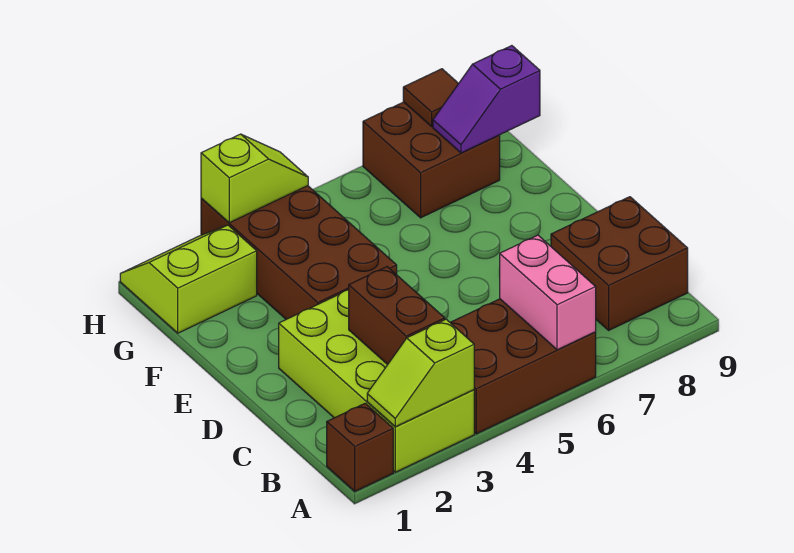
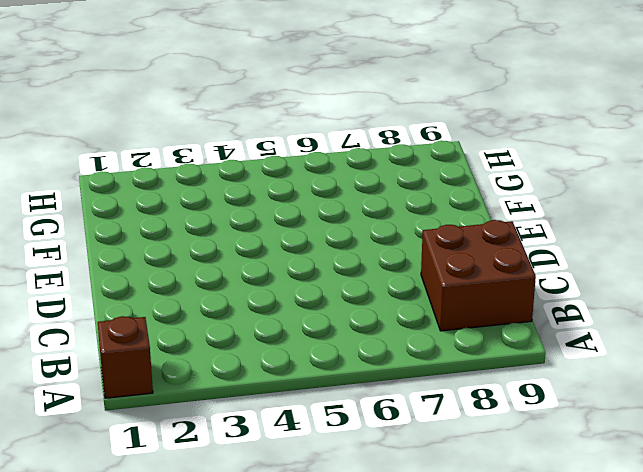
none -> lime brick A2:D3 level 1
none -> brown brick A4:B6 level 1
none -> brown brick E3:H4 level 1

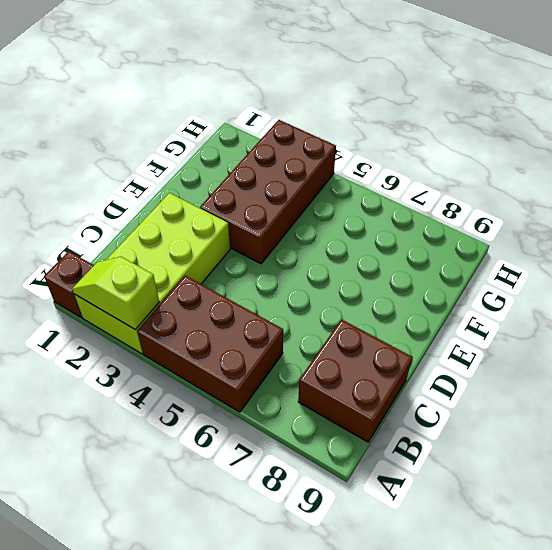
none -> lime slope G1:H2 level 1 top G
none -> brown brick G7:H8 level 1
none -> pink brick A6:B6 level 2

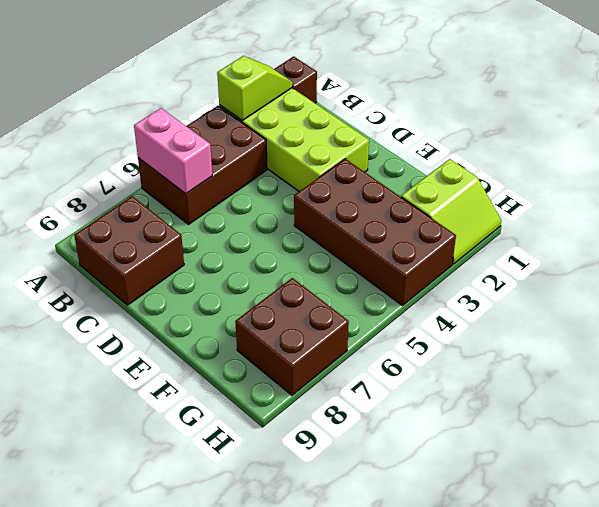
none -> brown brick B3:C3 level 2
none -> purple slope G8:G9 level 2 top 9
none -> lime slope H3:H4 level 2 top 3

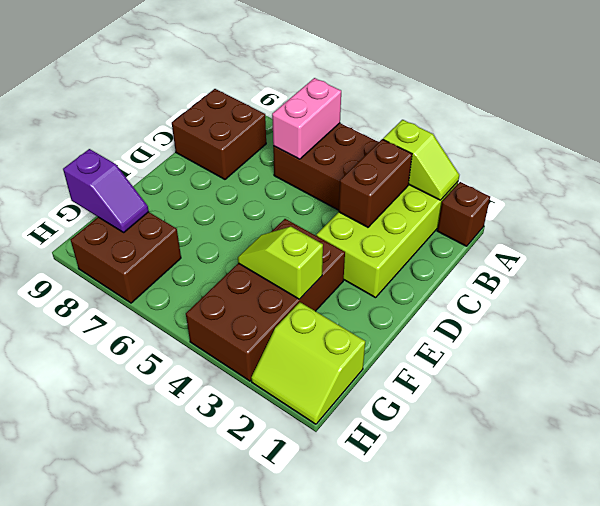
lime slope F3:F4 level 2 top 3 -> lime slope H3:H4 level 2 top 3
none -> brown tile H8 level 2

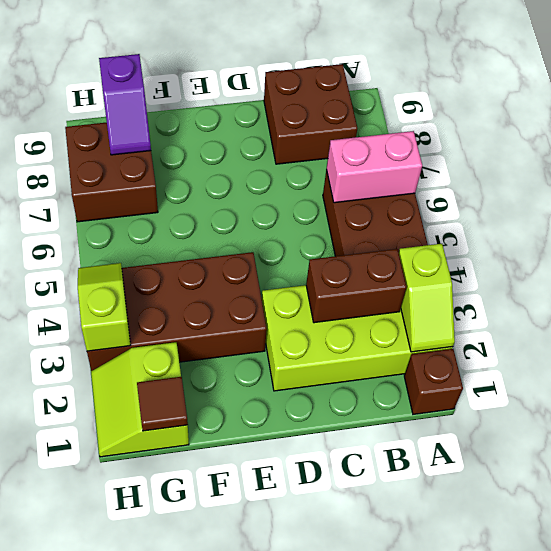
brown tile G1 level 2 -> brown tile H8 level 2

